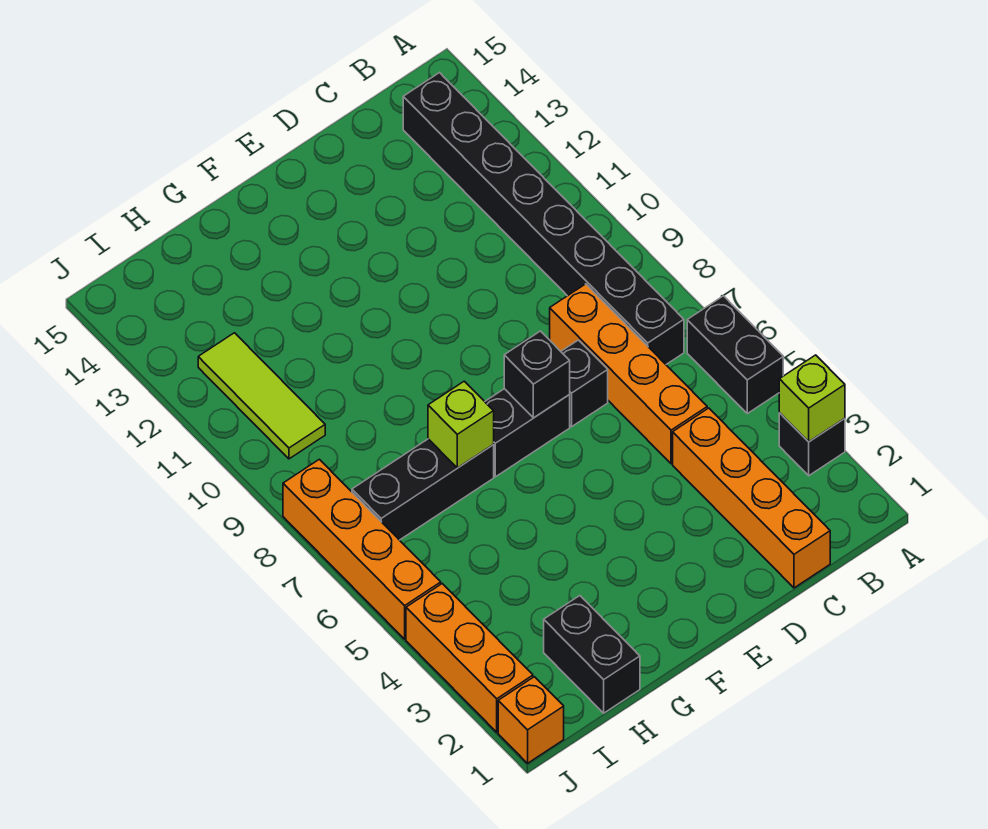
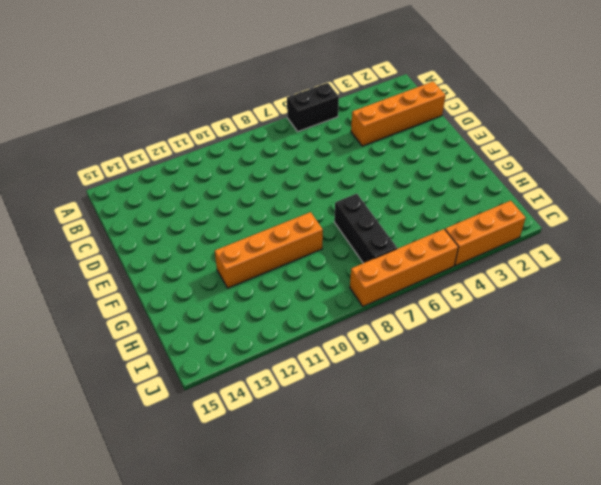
orange brick G9:G12 level 1 -> orange brick C5:C8 level 1
none -> black brick A3 level 1
none -> black brick B7:B14 level 1
none -> black brick D7 level 1

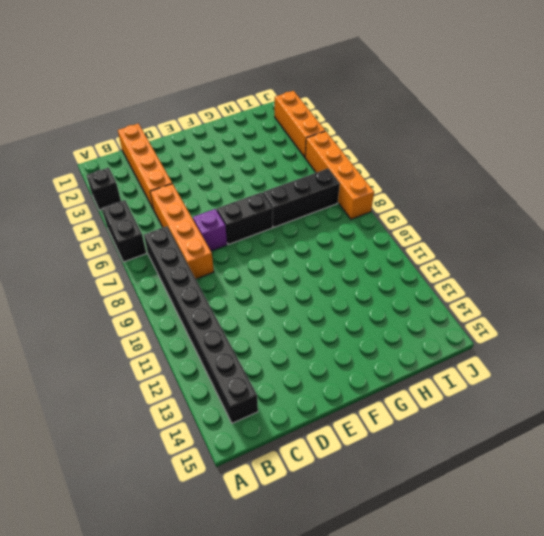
purple brick D7 level 1 -> black brick D7 level 1
none -> black brick H1:H2 level 1
none -> lime tile I10:I12 level 1
none -> orange brick J1 level 1

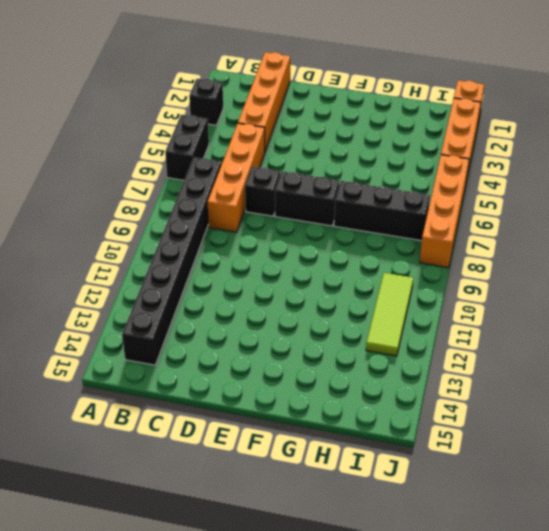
none -> black brick H1:H2 level 1
none -> lime brick A3 level 2
none -> black brick E7 level 2

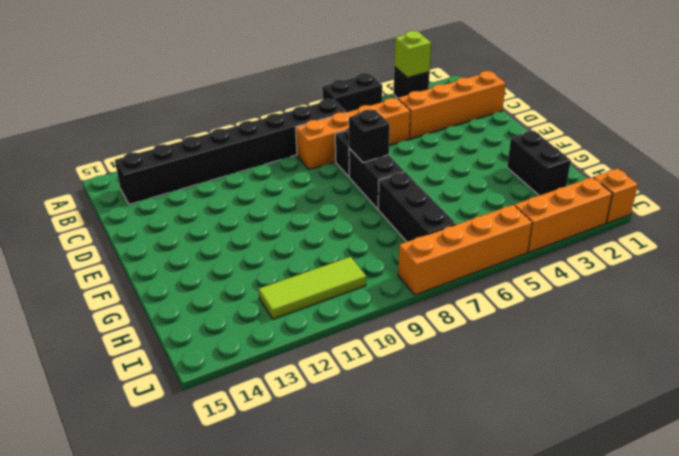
black brick G2:H2 level 1 -> black brick H1:H2 level 1
none -> lime brick G7 level 2

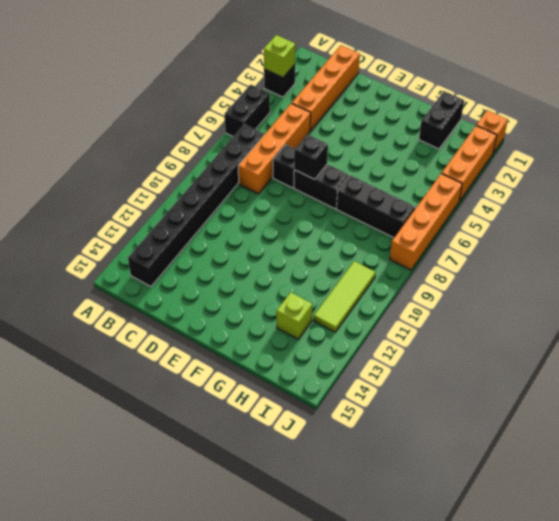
lime brick H13 level 1 -> lime brick G7 level 2

